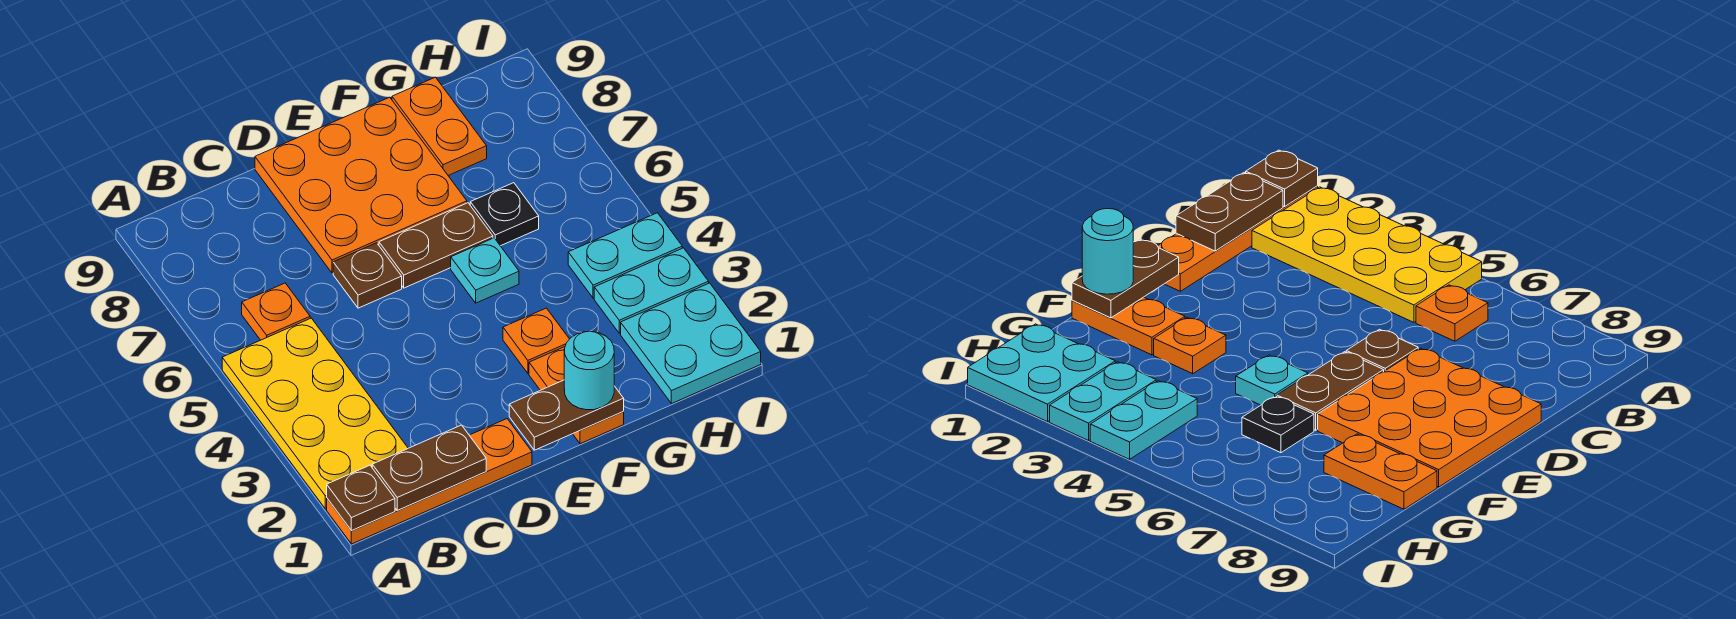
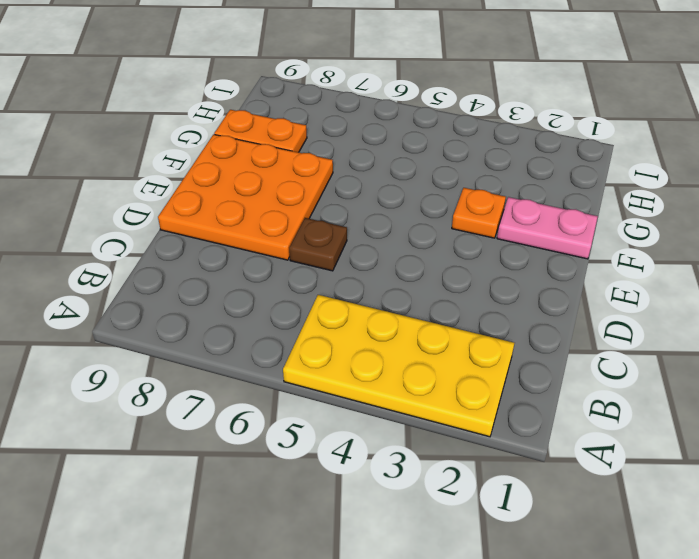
pink plate F1:F2 level 1 -> orange plate F1:F2 level 1
none -> orange plate A1:D1 level 1
none -> orange plate B6 level 1
none -> brown plate E6:F6 level 1

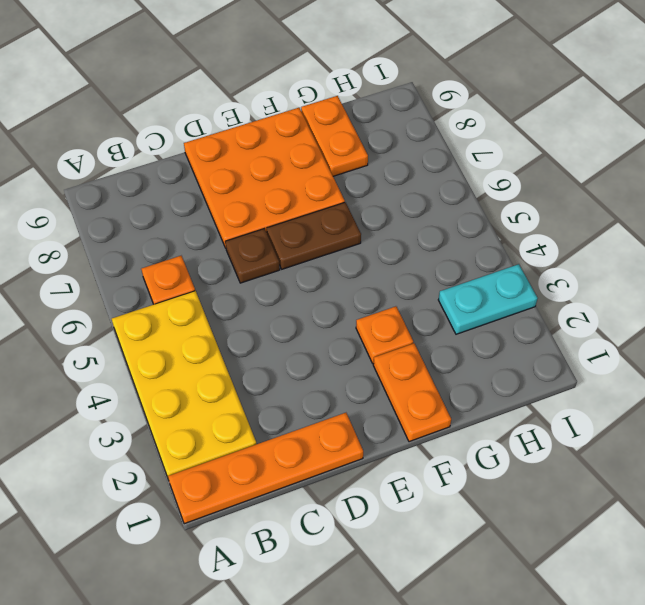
none -> cyan plate F5 level 1
none -> black plate G6 level 1
none -> cyan plate H1:I2 level 1

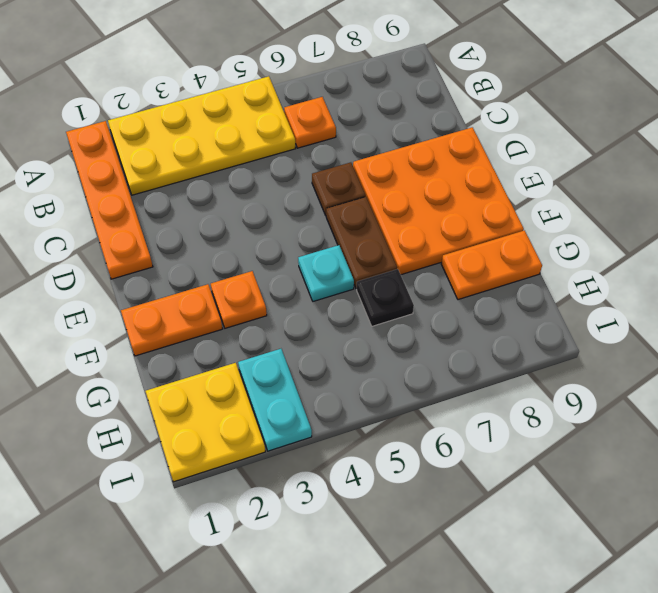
yellow plate H1:I2 level 1 -> cyan plate H1:I2 level 1
none -> cyan plate H4:I4 level 1
none -> brown plate A1 level 2
none -> brown plate B1:C1 level 2

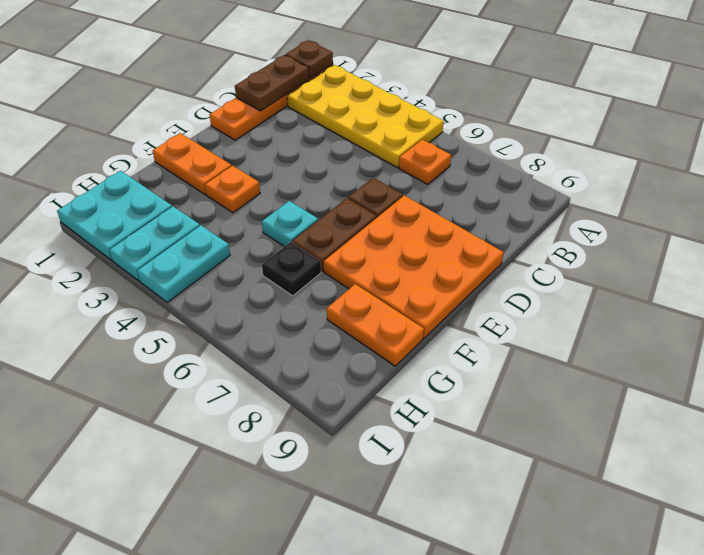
none -> brown plate E1:F1 level 2
none -> cyan round brick F1 level 3

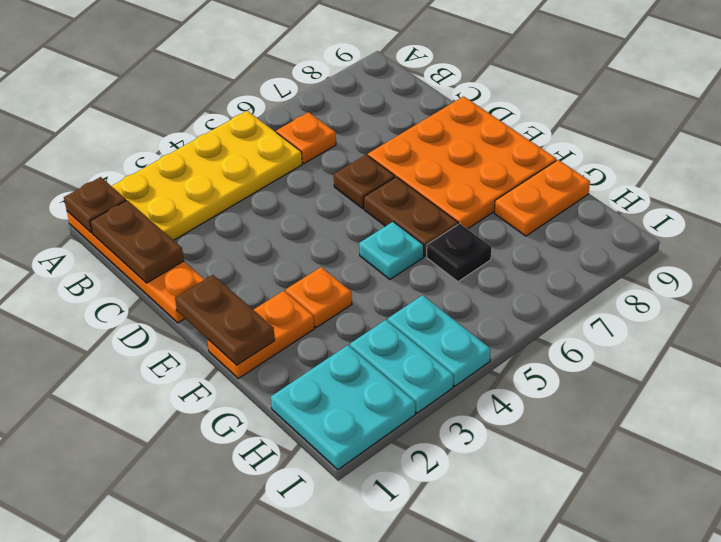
none -> cyan round brick F1 level 3

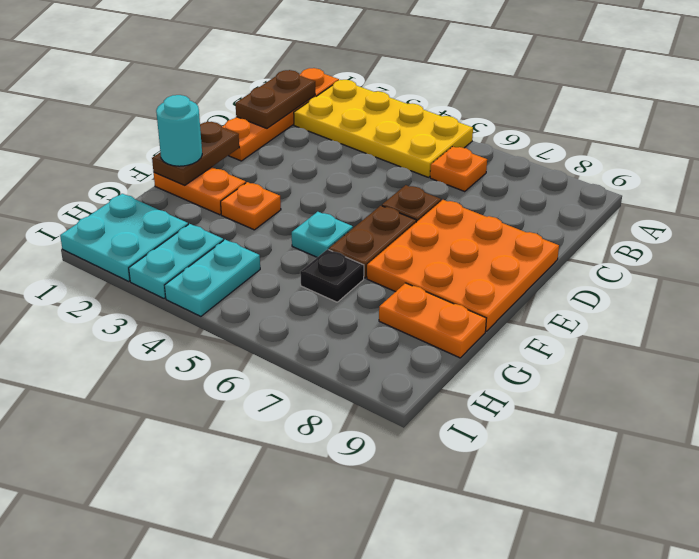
none -> brown plate A1 level 2

